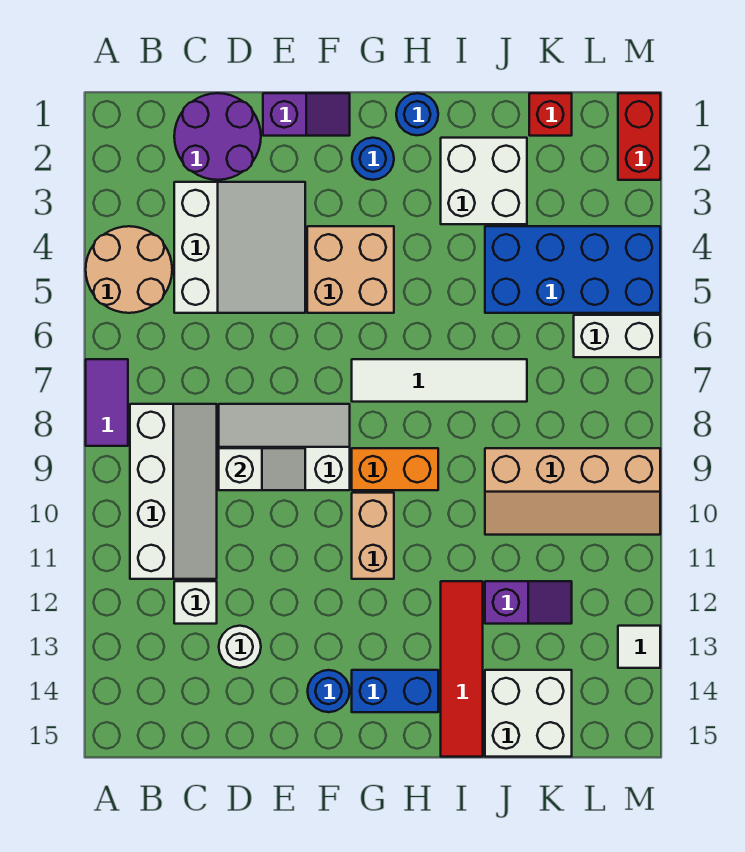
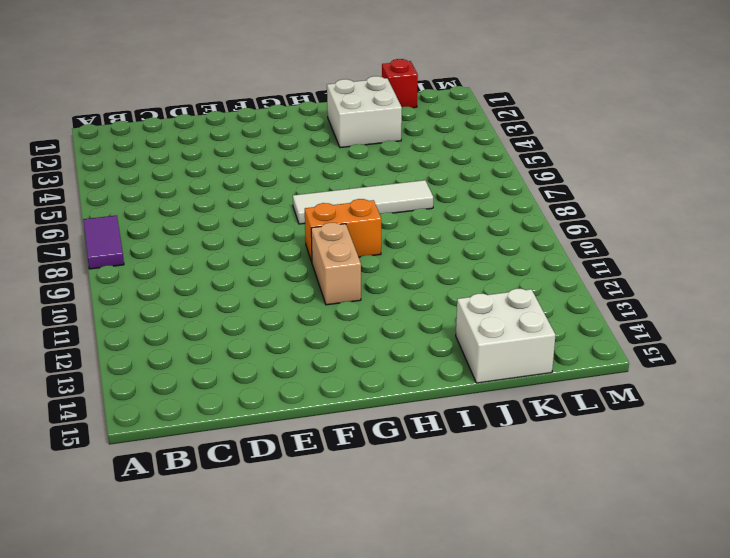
none -> tan round brick A4:B5 level 1
none -> white slope B8:C11 level 1 top B
none -> purple round brick C1:D2 level 1

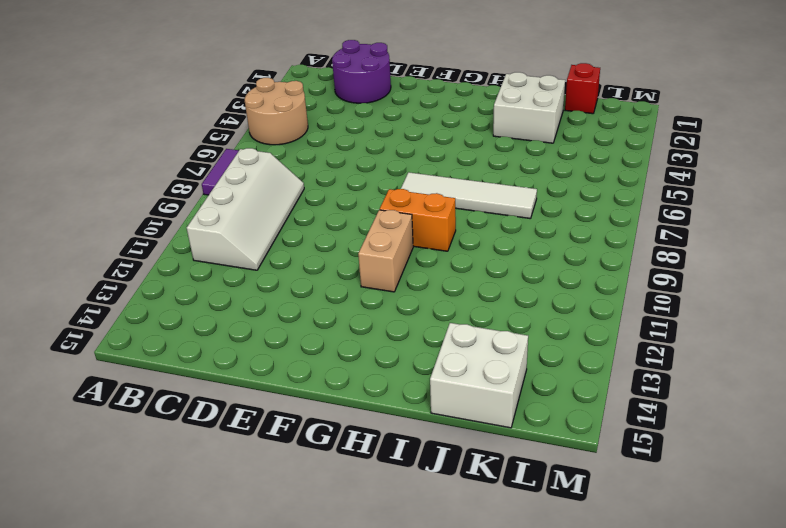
none -> white slope C3:E5 level 1 top C
none -> white brick C12 level 1
none -> white slope D8:F9 level 1 top 9

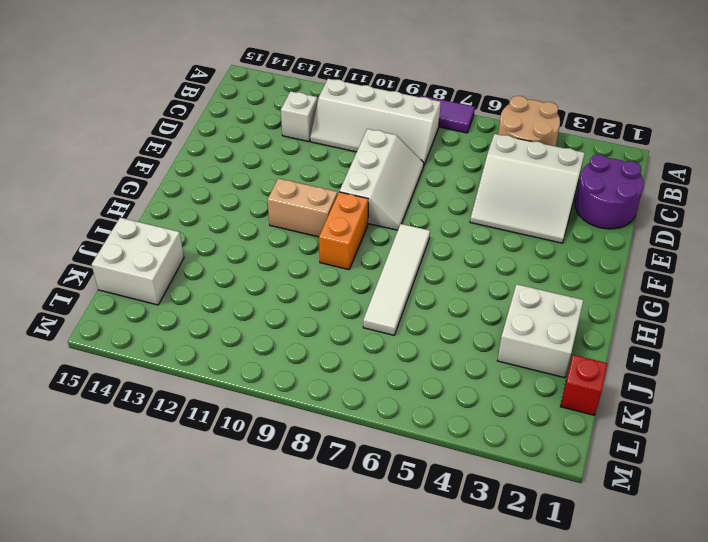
none -> white round brick D13 level 1
none -> purple slope E1:F1 level 1 top E
none -> tan brick F4:G5 level 1

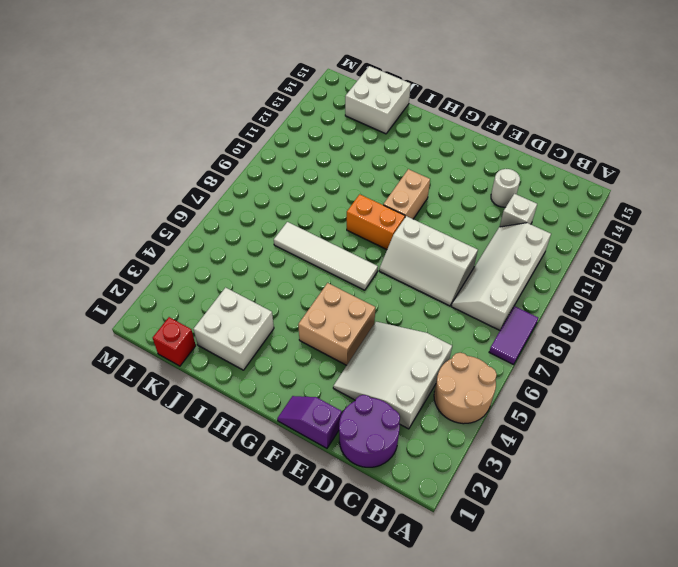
none -> blue round brick F14 level 1
none -> blue round brick G2 level 1
none -> blue brick G14:H14 level 1

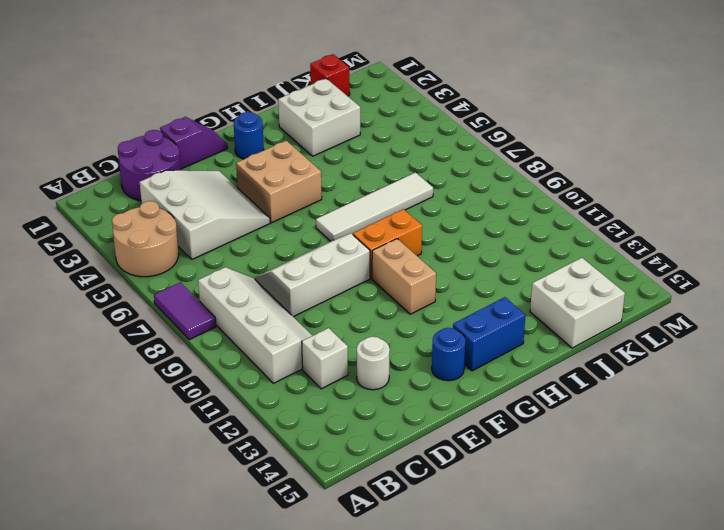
none -> blue round brick H1 level 1
none -> red tile I12:I15 level 1
none -> blue brick J4:M5 level 1

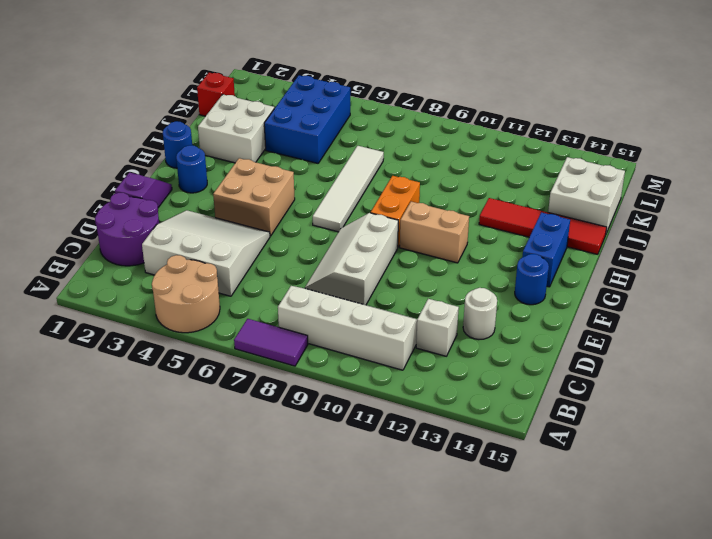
blue brick J4:L5 level 1 -> blue brick J4:M5 level 1
none -> tan slope J9:M10 level 1 top 9
none -> purple slope J12:K12 level 1 top J
none -> white brick L6:M6 level 1

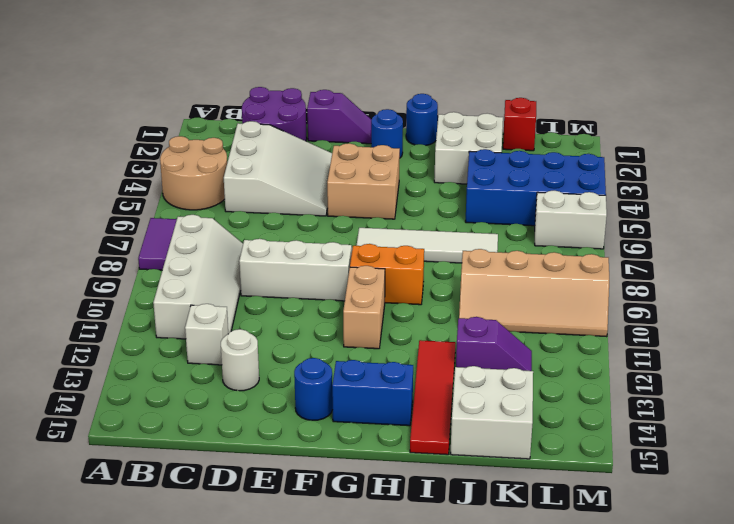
none -> red brick M1:M2 level 1
none -> white tile M13 level 1
none -> white slope D9:E9 level 2 top D

